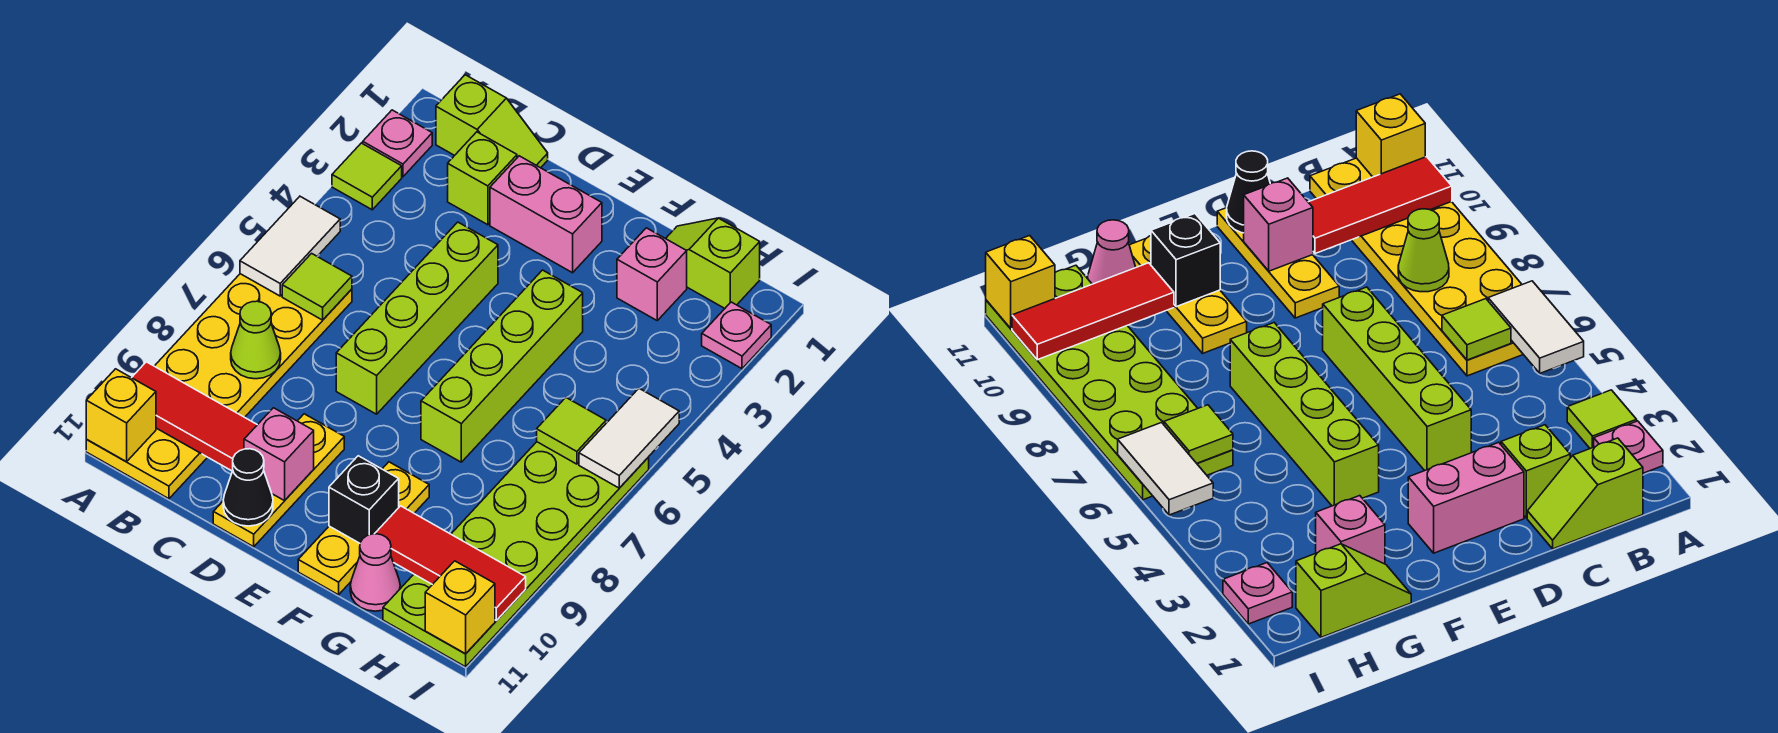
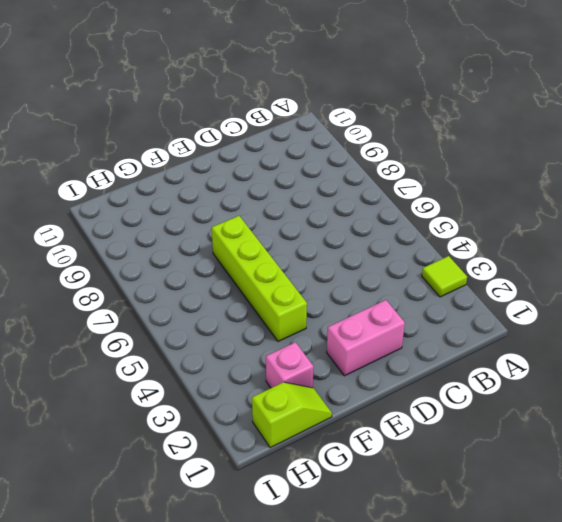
none -> pink plate A2 level 1
none -> yellow plate A6:B11 level 1
none -> lime slope B1:C1 level 1 top B

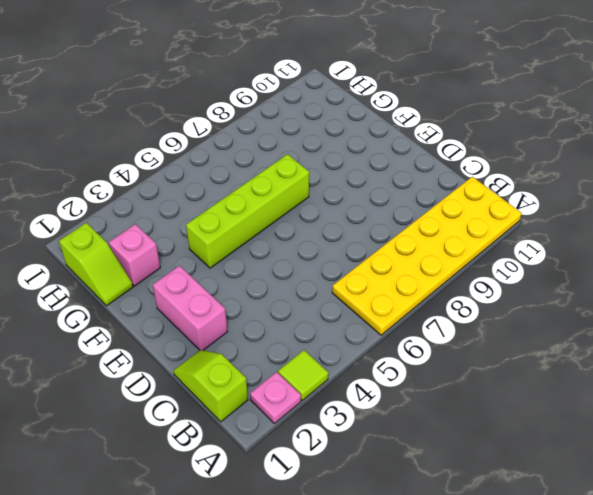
none -> lime brick C2 level 1
none -> lime brick D4:D7 level 1
none -> yellow plate D9:D11 level 1

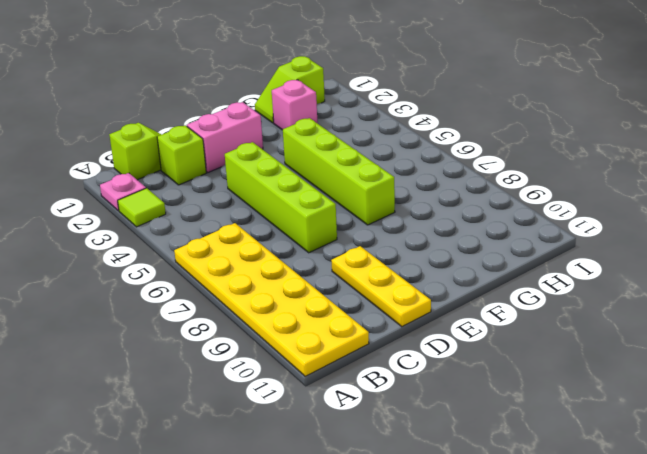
none -> yellow plate F9:F11 level 1
none -> pink cone G11 level 1
none -> lime plate H6:I11 level 1

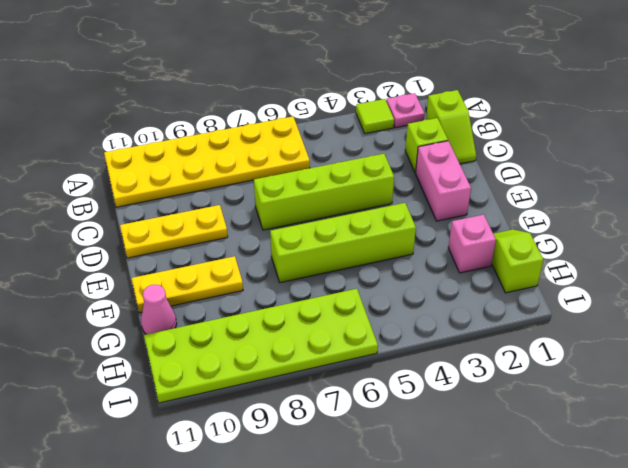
none -> pink plate I2 level 1
none -> white tile A5:A6 level 2
none -> red tile A10:C10 level 2

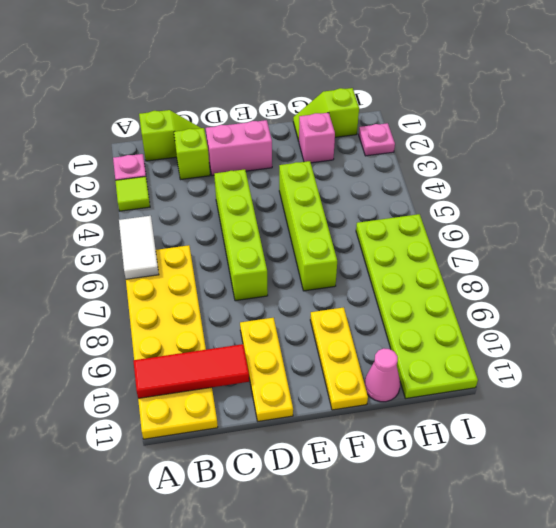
none -> yellow brick A11 level 2
none -> lime tile B6 level 2
none -> lime cone B8 level 2

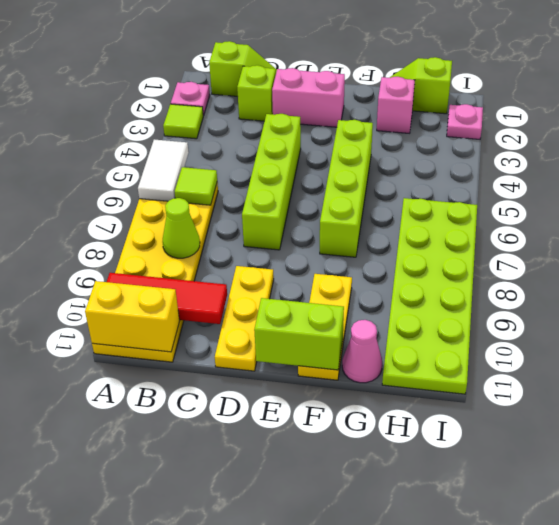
yellow brick A11:B11 level 2 -> yellow brick A11 level 2
lime brick E11:F11 level 2 -> none
none -> pink brick D10 level 2
none -> black cone D11 level 2
none -> black brick F10 level 2

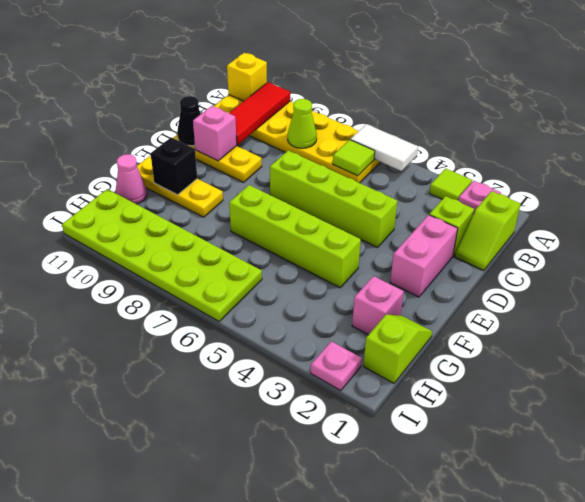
none -> red tile G10:I10 level 2
none -> lime tile H6 level 2
none -> white tile I5:I6 level 2

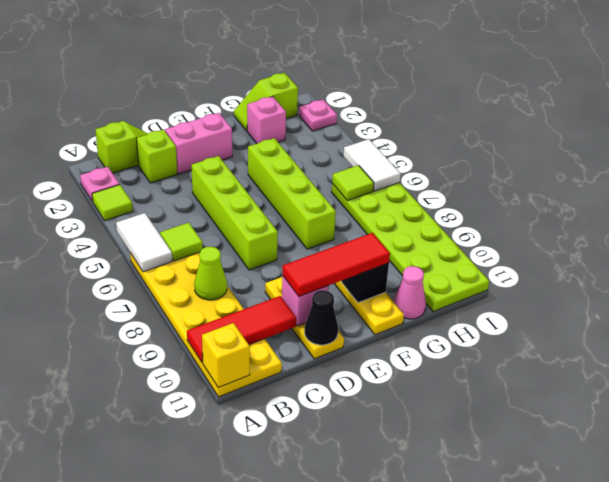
red tile D10:F10 level 3 -> red tile G10:I10 level 2
none -> yellow brick I11 level 2

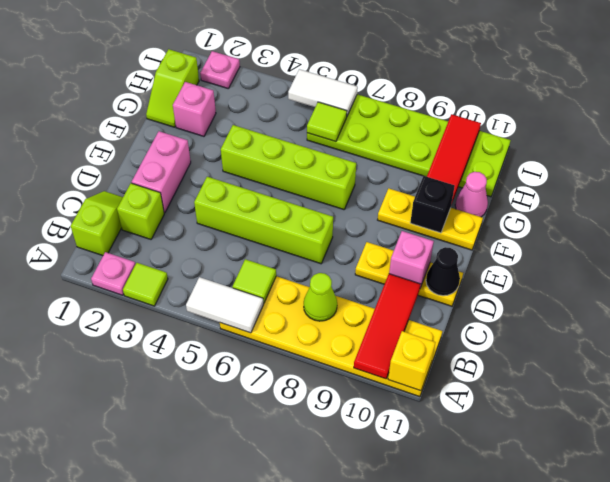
none -> yellow brick I11 level 2

